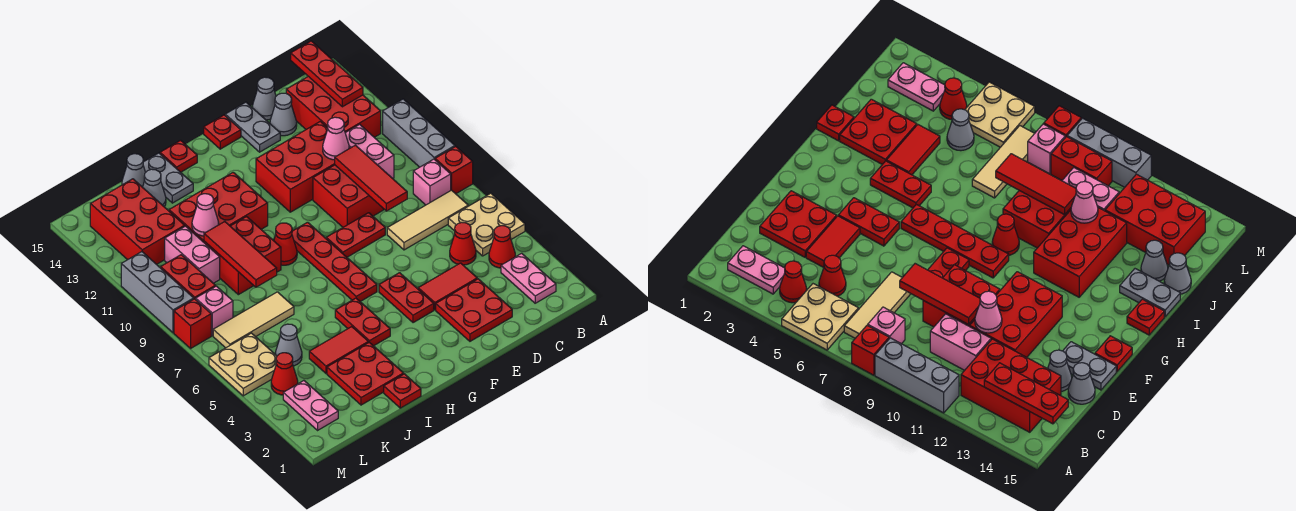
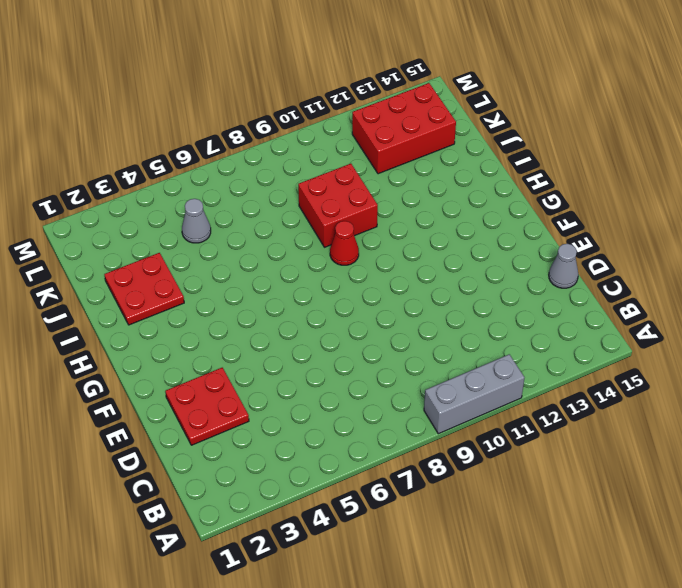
none -> tan plate A5:B6 level 1
none -> red brick A8 level 1
none -> pink plate B2:B3 level 1
none -> red cone B4 level 1

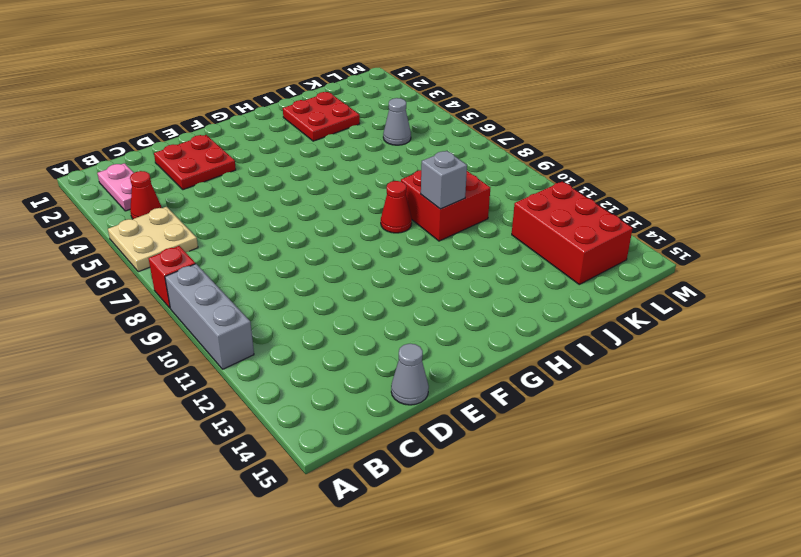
grey brick I10 level 2 -> none
none -> tan tile B7:D7 level 1
none -> pink brick B8 level 1
none -> red brick B12:C14 level 1
none -> red cone C5 level 1

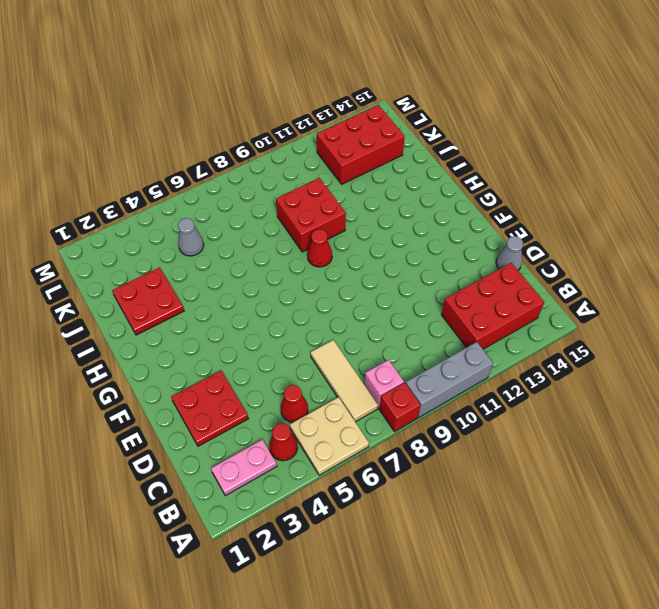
none -> pink brick C10:C11 level 1
none -> red tile D4:E4 level 1
none -> red brick D9:E10 level 1
none -> red brick D11:F12 level 1

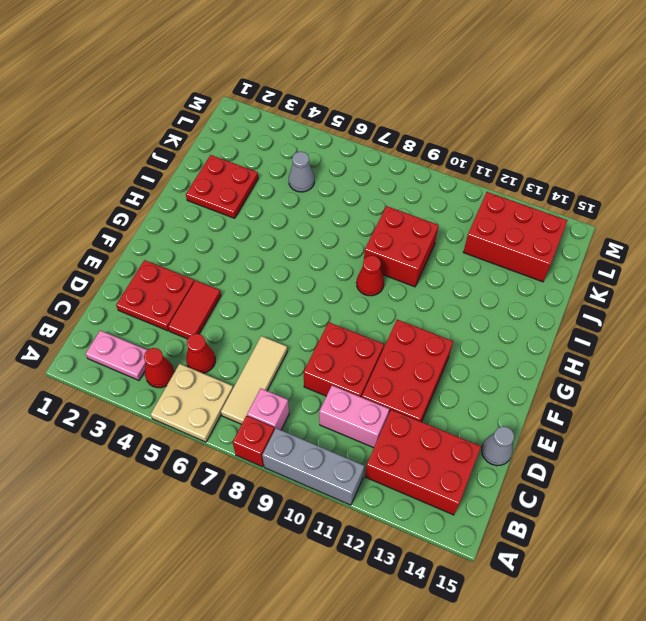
none -> grey cone D14 level 1
none -> red plate E8:F8 level 1
none -> grey plate E14:E15 level 1
none -> red plate F4:F5 level 1

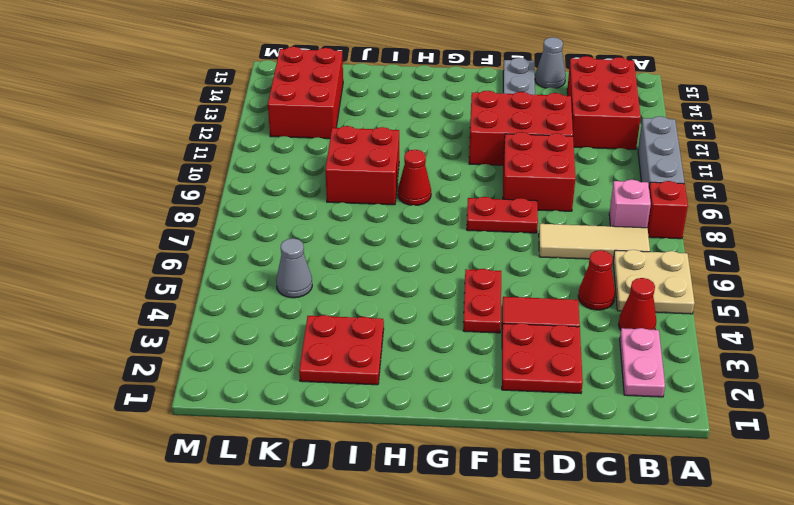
none -> pink brick C10:C11 level 1
none -> grey cone D14 level 1
none -> red plate F15 level 1
none -> red plate G6:G9 level 1

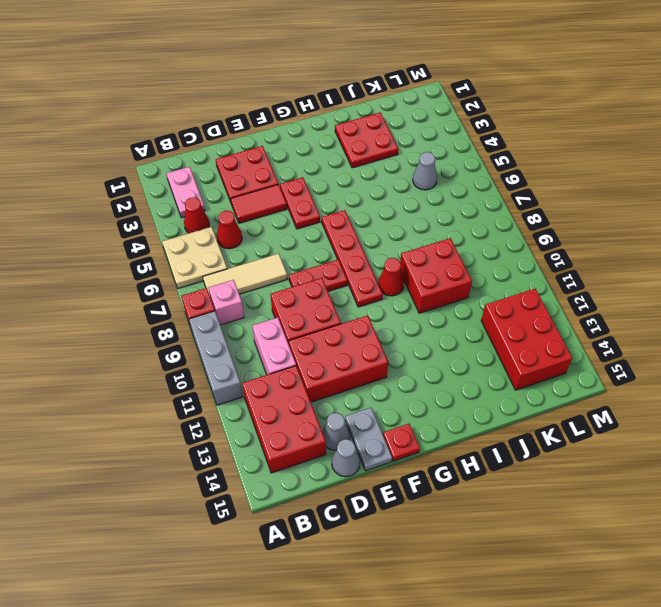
none -> red plate H4:H5 level 1
none -> red brick H11:J12 level 1
none -> red plate H15 level 1
none -> red plate I1 level 1

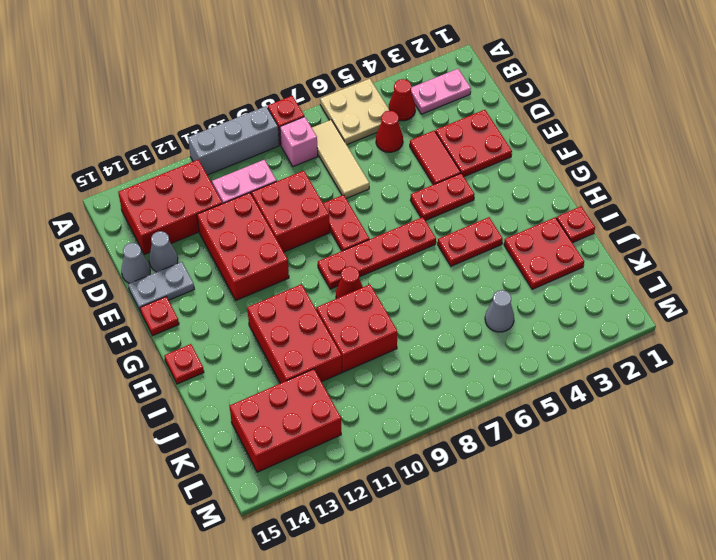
none -> red tile I4:J4 level 1
none -> grey plate I14:I15 level 1
none -> tan tile J7:L7 level 1
none -> grey cone J14 level 1

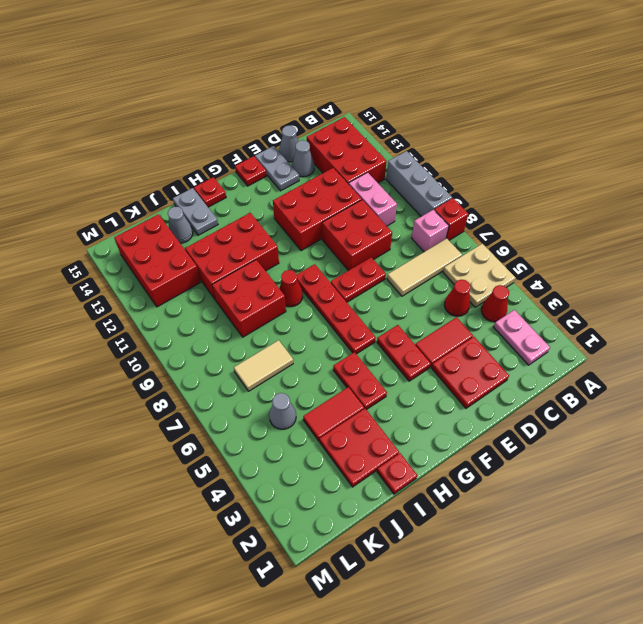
tan tile J7:K7 level 1 -> tan tile J7:L7 level 1
none -> grey cone J15 level 1
none -> pink brick K10:K11 level 1
none -> pink plate L2:L3 level 1
none -> red cone L4 level 1

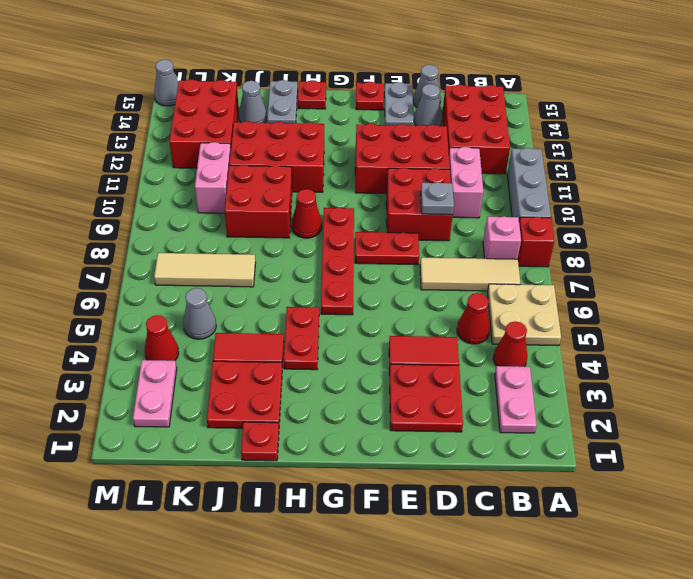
grey plate D9 level 2 -> red tile D8:D10 level 2
grey cone M15 level 1 -> grey cone J15 level 1
none -> red plate F4:F5 level 1
none -> tan plate L5:M6 level 1
none -> pink brick L8 level 1
none -> red brick L9:L10 level 1

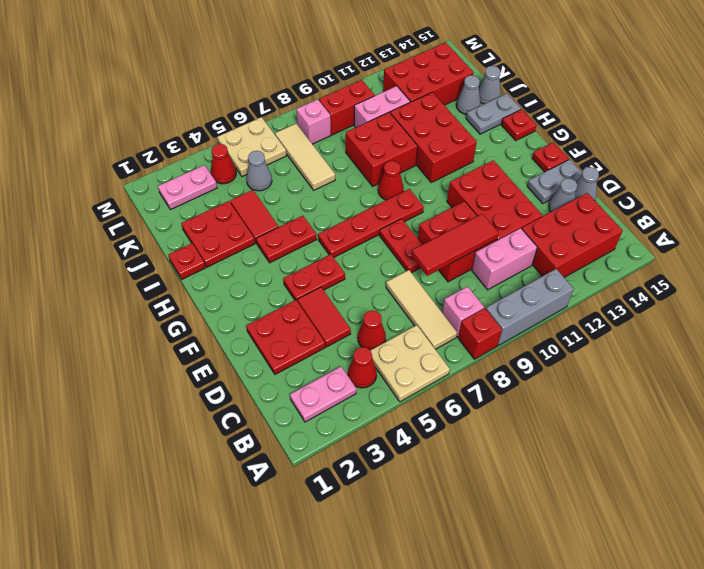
none -> red brick M8 level 1
none -> grey brick M9:M11 level 1
none -> red plate B13:B15 level 2
none -> pink cone D11 level 2

